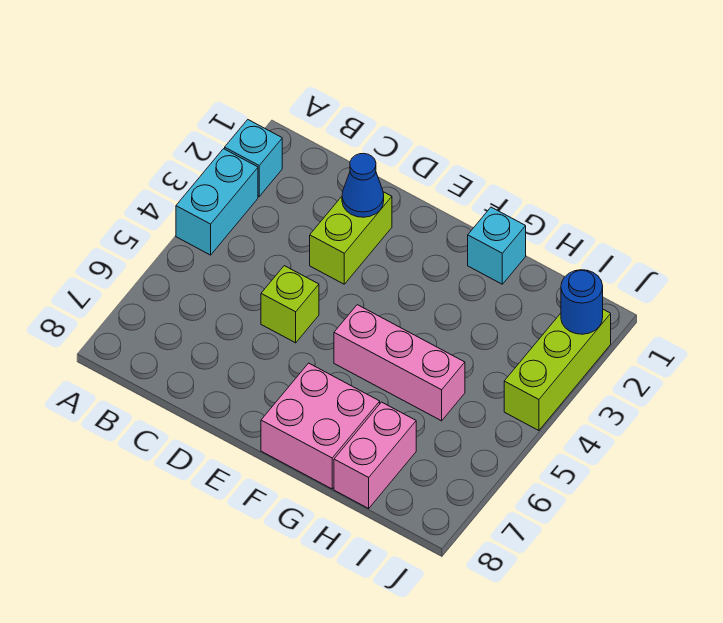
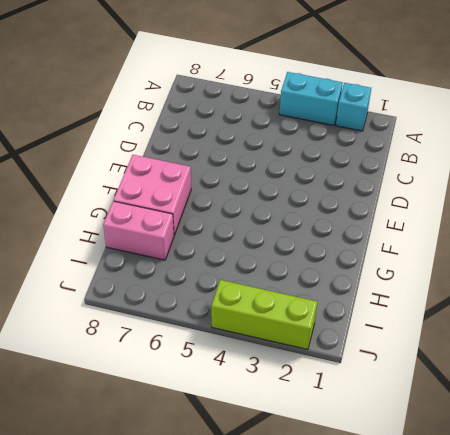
none -> lime brick D2:D3 level 1
none -> lime brick D5 level 1

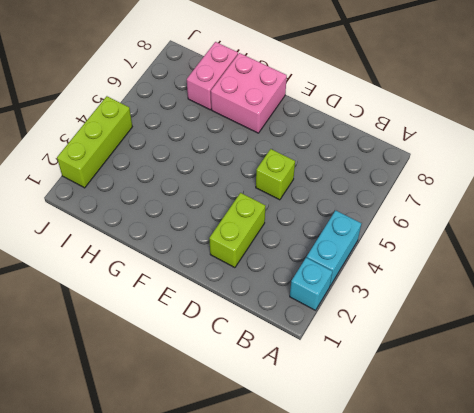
none -> pink brick F5:H5 level 1
none -> cyan brick G1 level 1

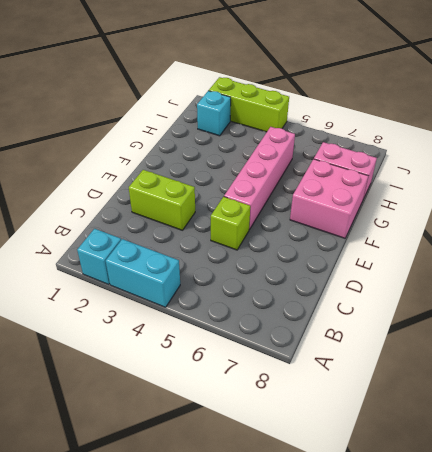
pink brick E5:H5 level 1 -> pink brick F5:H5 level 1
cyan brick I2 level 1 -> cyan brick G1 level 1
none -> blue cone D2 level 2
none -> blue round brick J2 level 2

